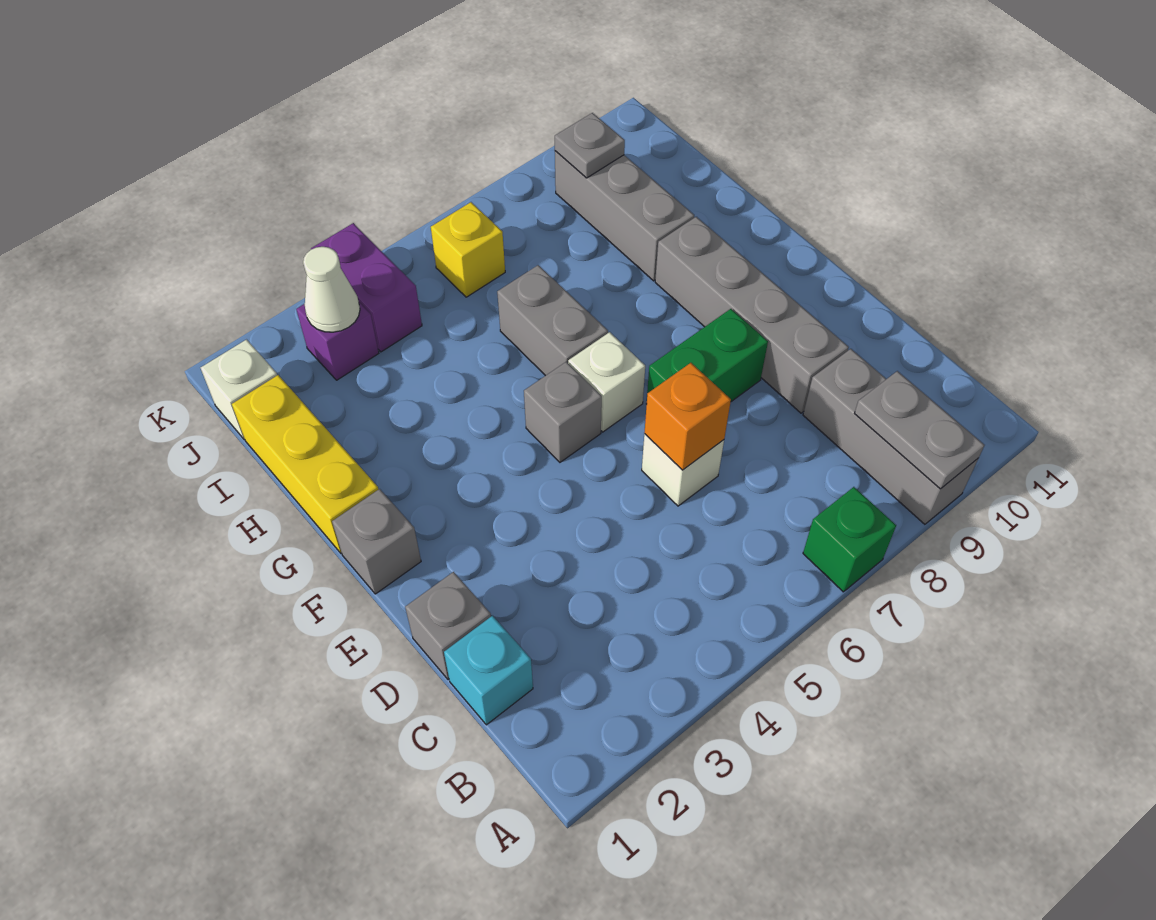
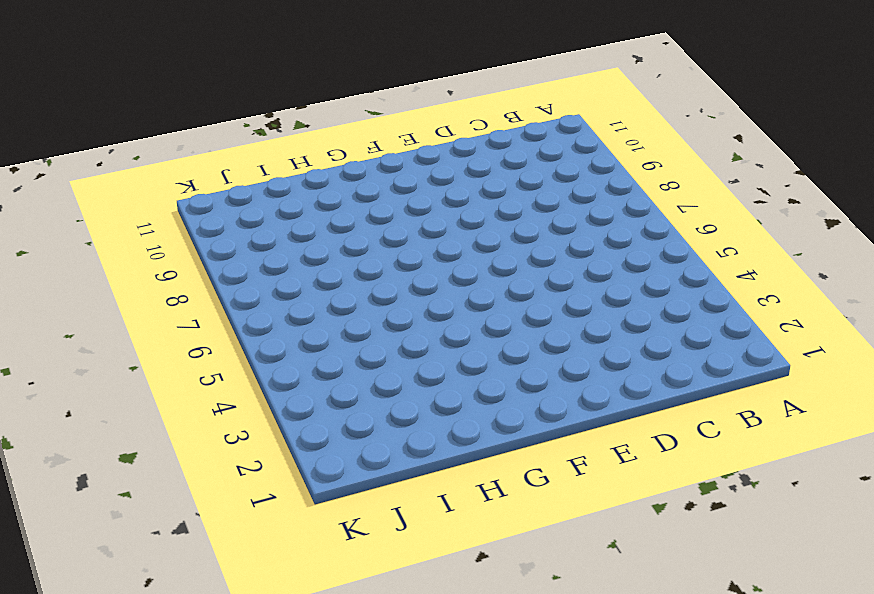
none -> green brick A7 level 1
none -> grey brick A9:C9 level 1
none -> cyan brick C1 level 1

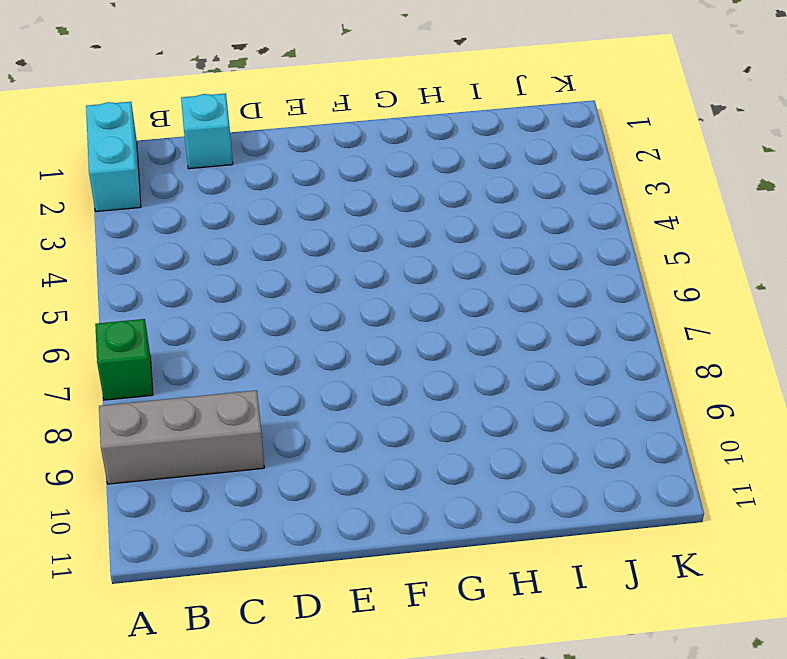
cyan brick A1:A2 level 1 -> none
none -> grey brick D1 level 1
none -> white brick D6 level 1
none -> grey brick D9:G9 level 1

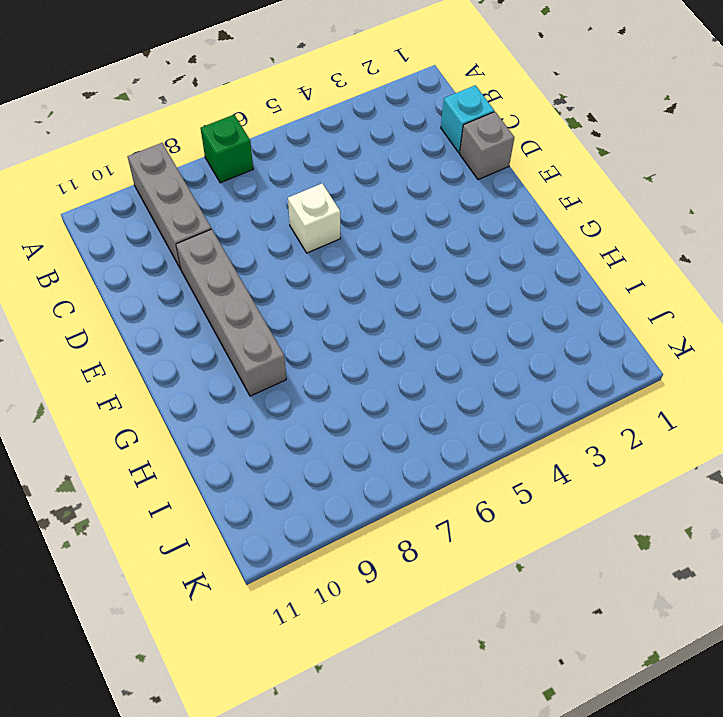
none -> green brick E7:E8 level 1
none -> grey brick F1 level 1
none -> grey brick F5 level 1

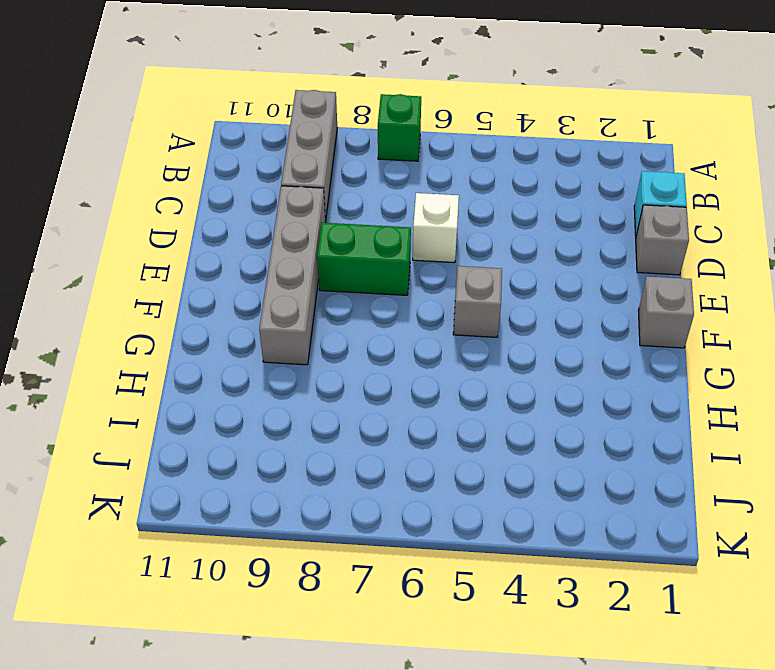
none -> white brick F6 level 1
none -> yellow brick G1:I1 level 1
none -> grey brick G6:H6 level 1

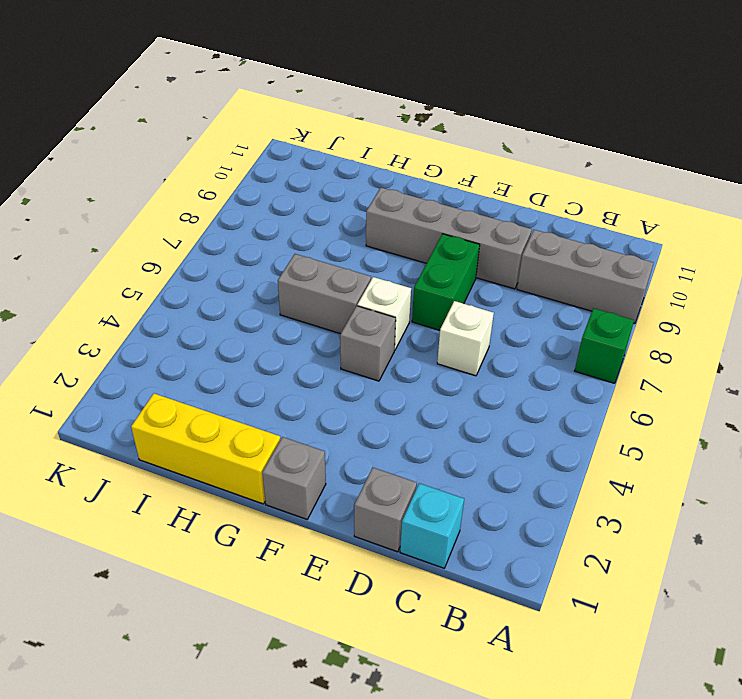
none -> grey brick H9:J9 level 1
none -> white brick J1 level 1
none -> purple brick J3 level 1

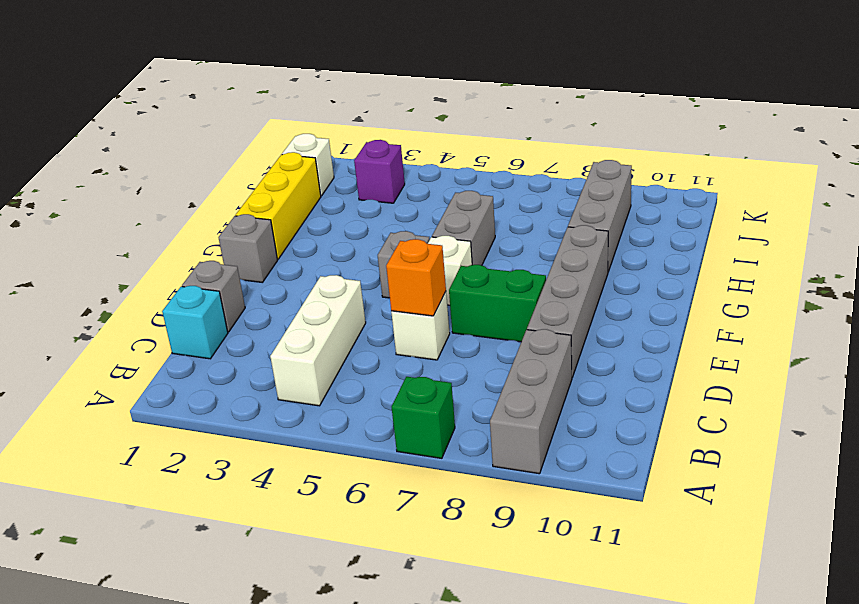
white brick B4:D4 level 1 -> none
none -> purple brick J4:K4 level 1
none -> yellow brick J6 level 1
none -> grey plate A9:B9 level 2

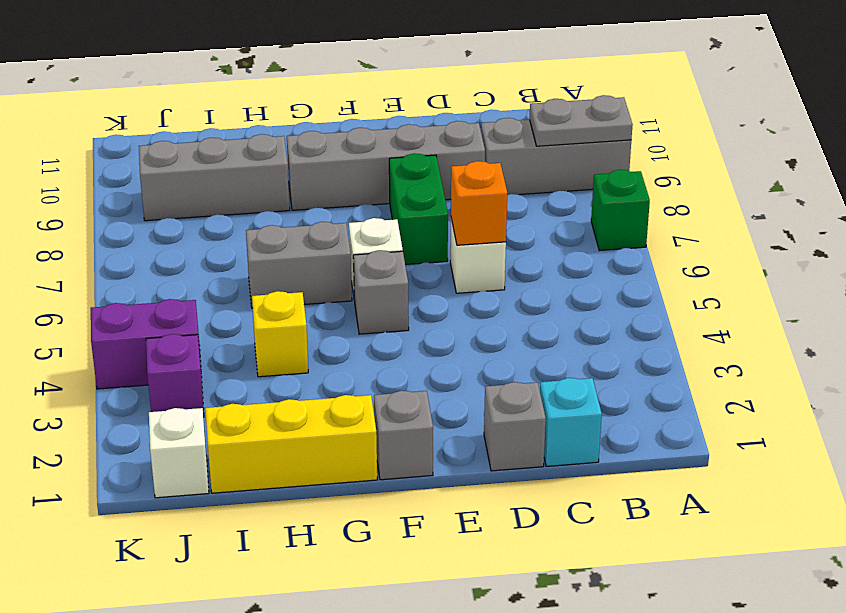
yellow brick H4 level 1 -> yellow brick J6 level 1
none -> white cone J3 level 2
none -> grey plate J9 level 2

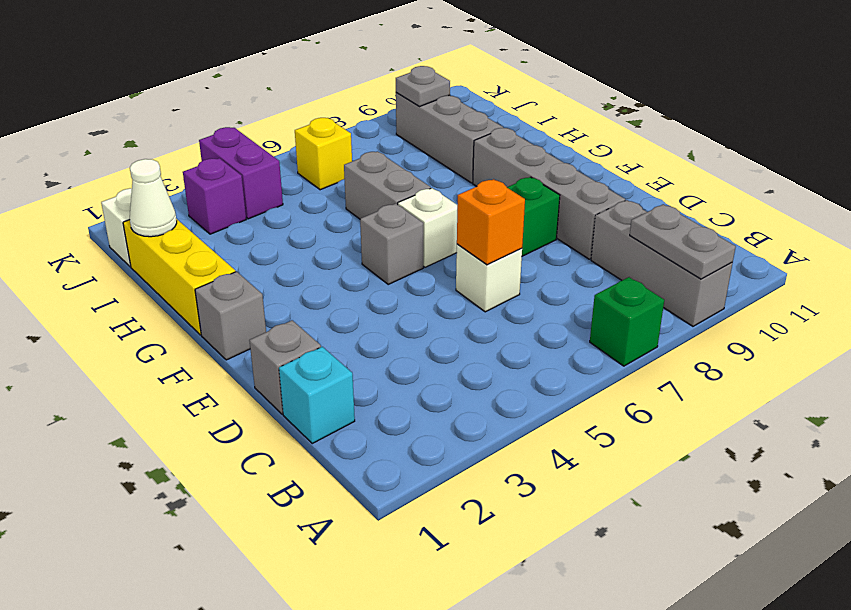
white cone I1 level 2 -> white cone J3 level 2

